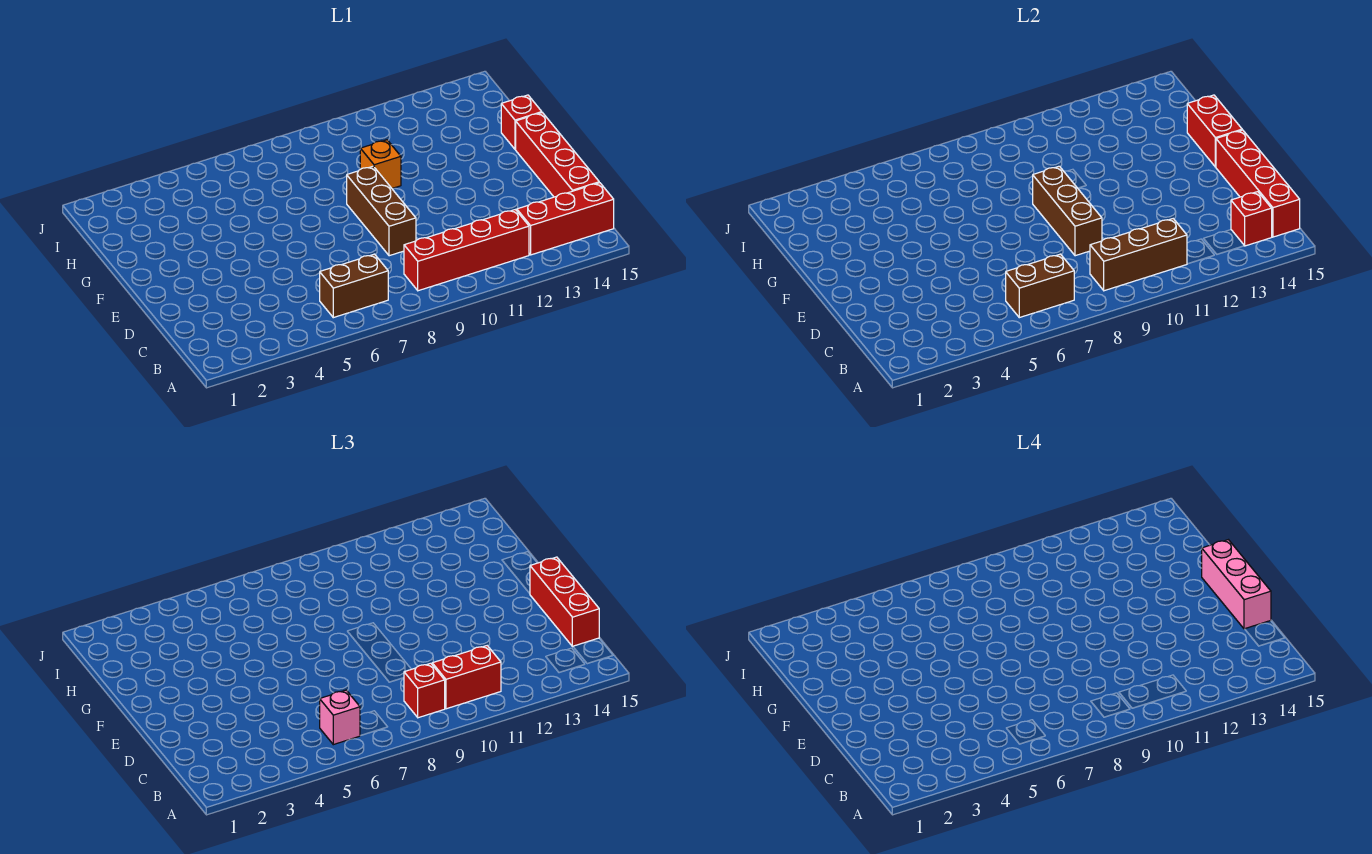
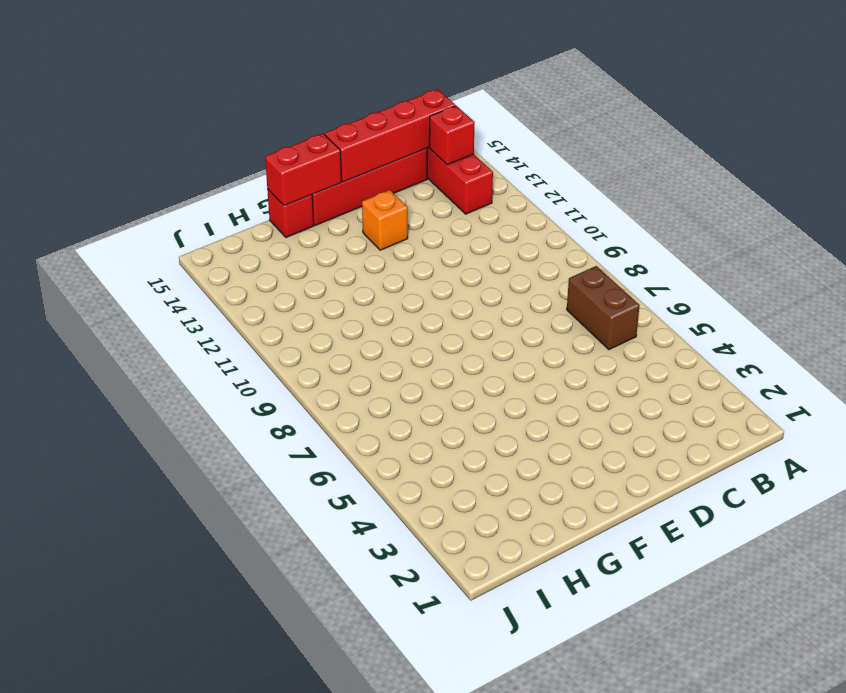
orange brick E13 level 1 -> orange brick G10 level 1
none -> red brick B9:B12 level 1
none -> brown brick D9:F9 level 1
none -> brown brick B6:B7 level 2

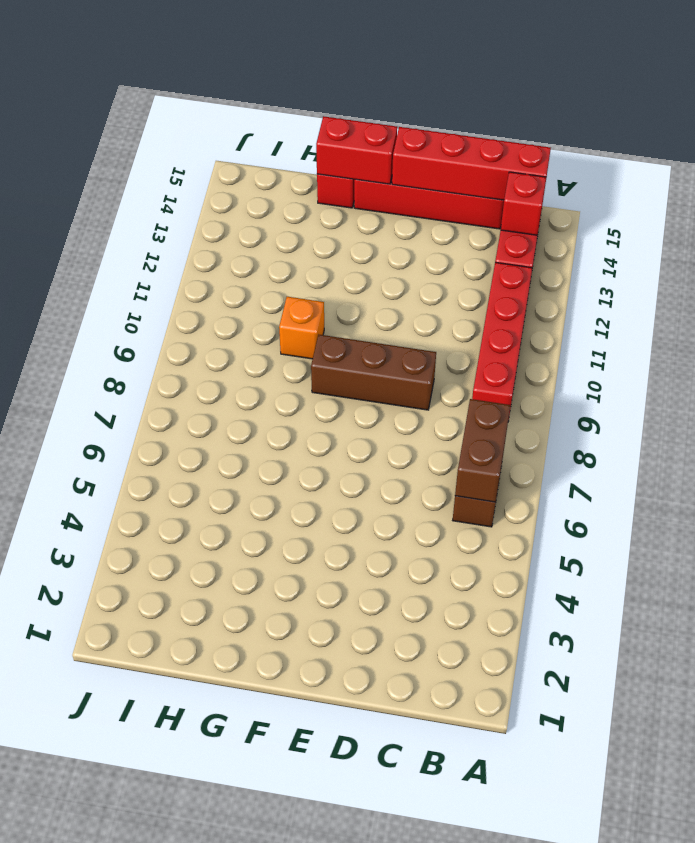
none -> brown brick B9:B11 level 2
none -> brown brick D9:F9 level 2
none -> pink brick B6 level 3

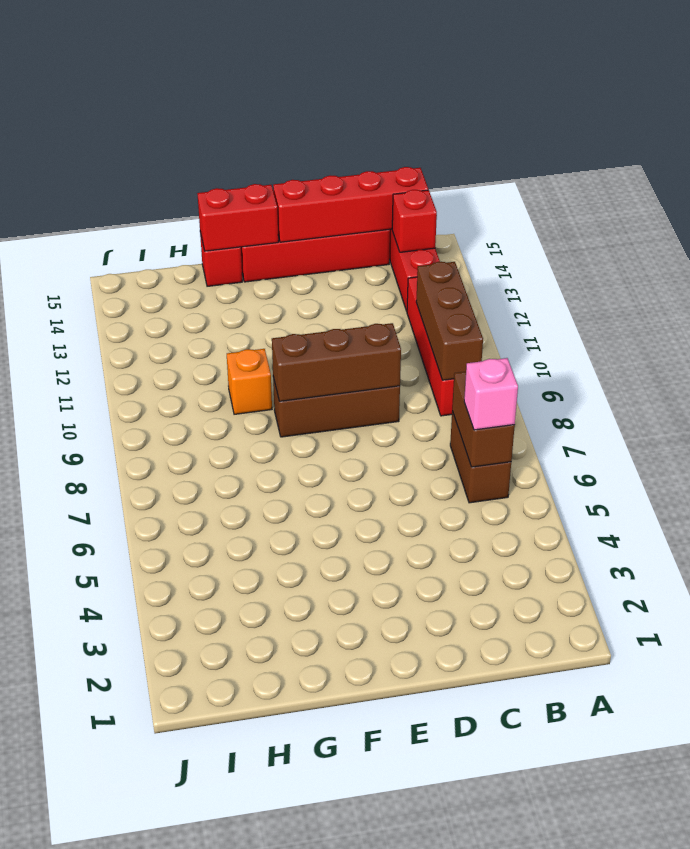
none -> red brick B9 level 3
none -> red brick B10:B11 level 3
none -> red brick C15:E15 level 3

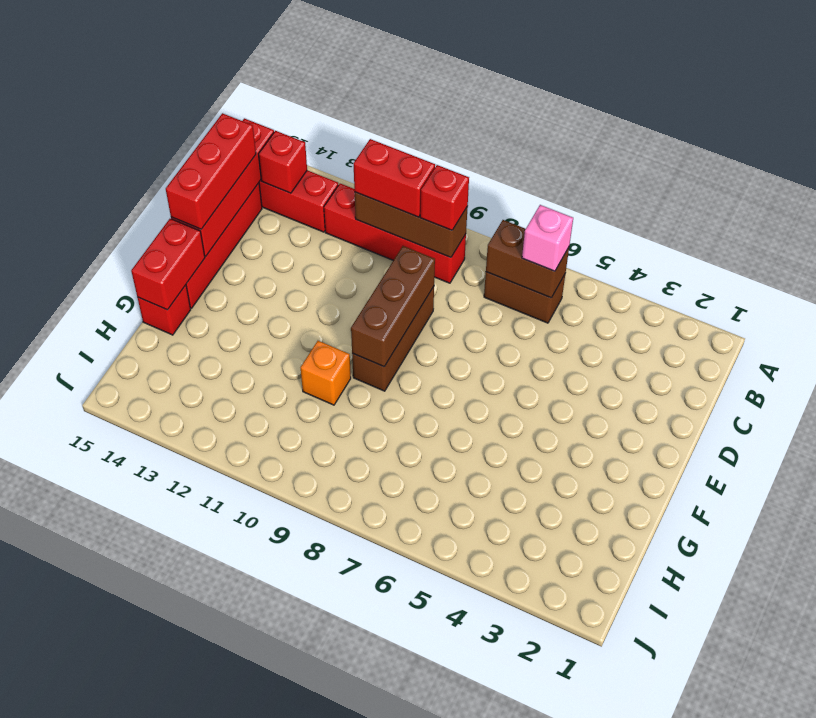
none -> pink brick D15:F15 level 4

